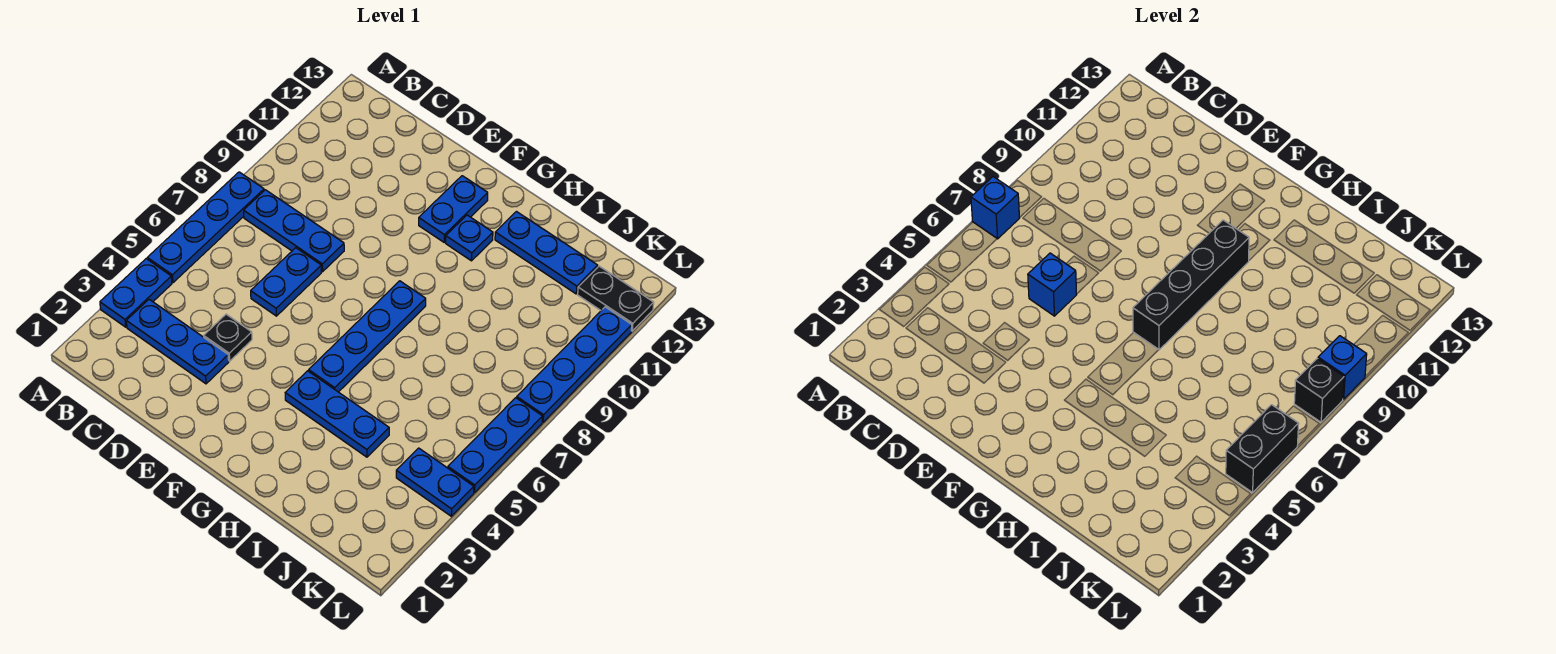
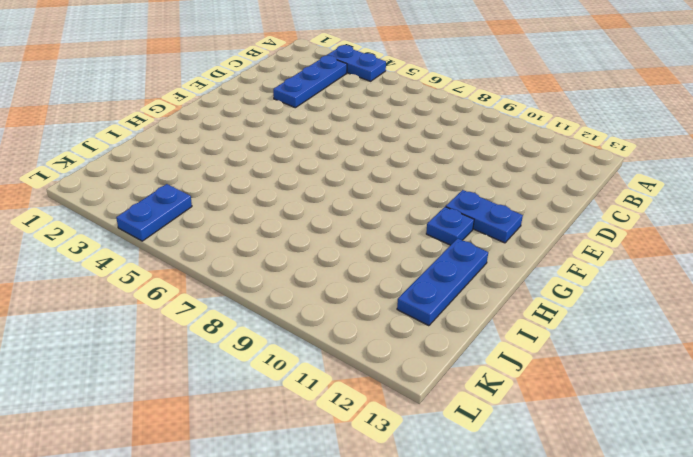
none -> blue plate A5:A8 level 1
none -> blue plate B8:D8 level 1
none -> black plate D4 level 1

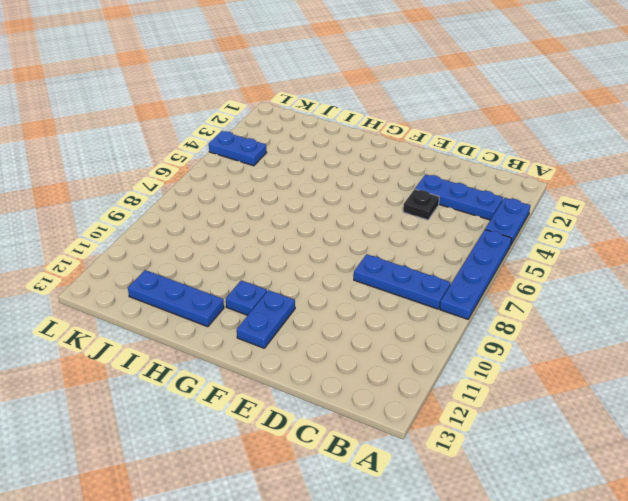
none -> blue plate D6:D7 level 1
none -> blue plate G4:I4 level 1
none -> blue plate G5:G8 level 1

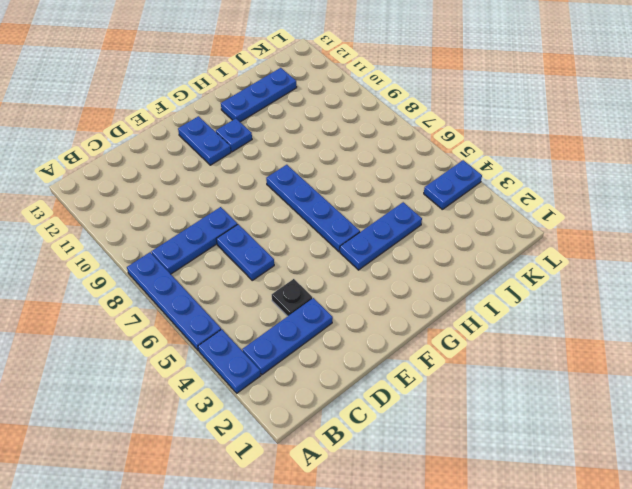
none -> black plate K12:L12 level 1
none -> blue plate L5:L7 level 1
none -> blue plate L8:L11 level 1

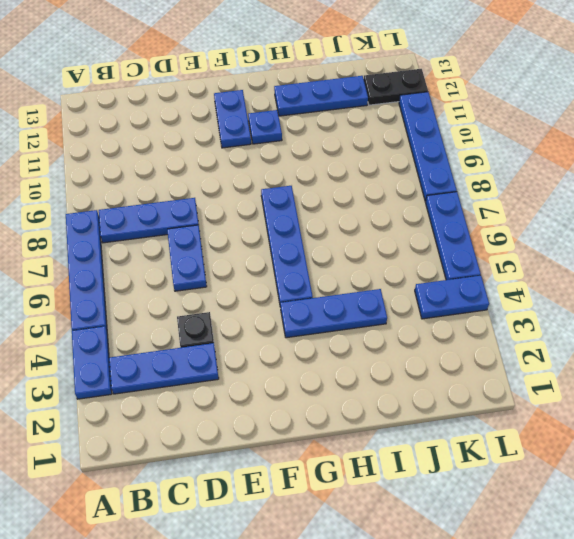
none -> blue brick A7 level 2
none -> blue brick D6 level 2
none -> black brick G7:G10 level 2

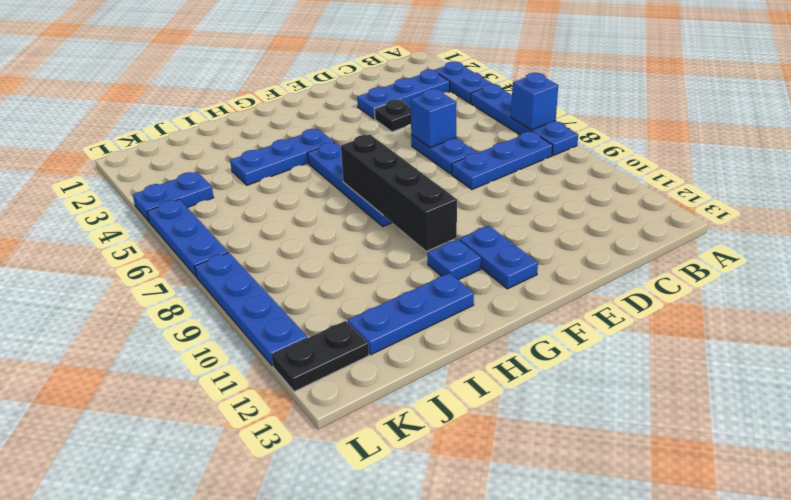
none -> black brick L5:L6 level 2
none -> black brick L8 level 2
none -> blue brick L9 level 2

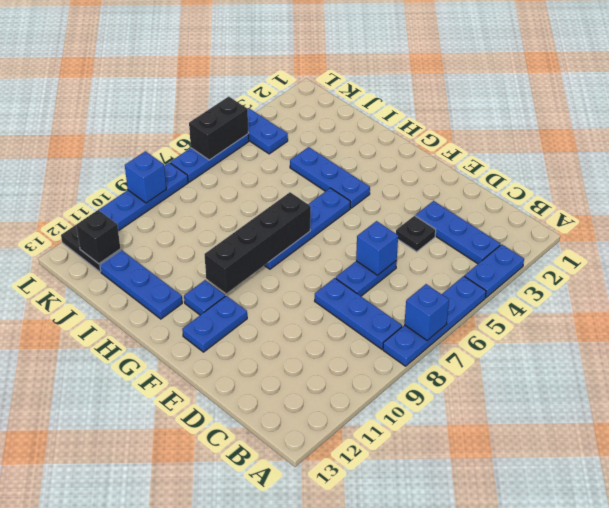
black brick K12 level 2 -> black brick L8 level 2

